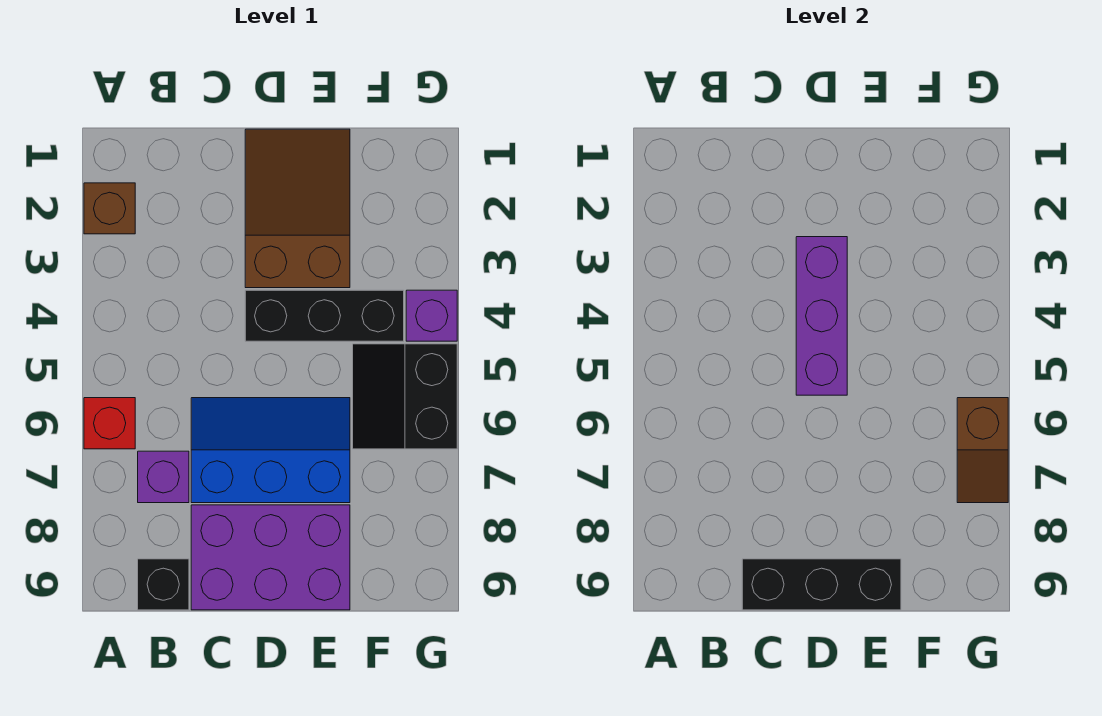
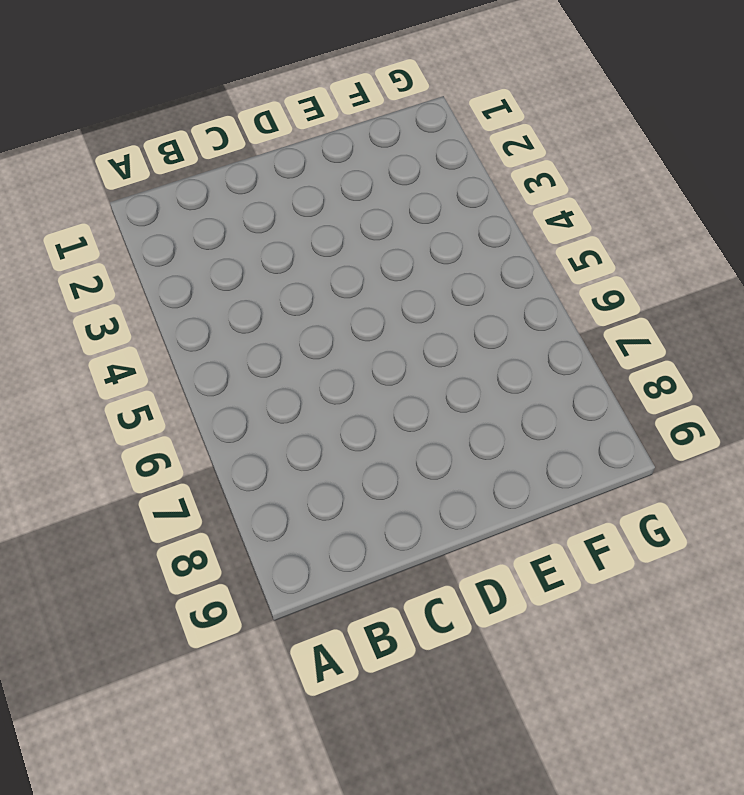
none -> brown brick A2 level 1
none -> red brick A6 level 1
none -> purple brick B7 level 1

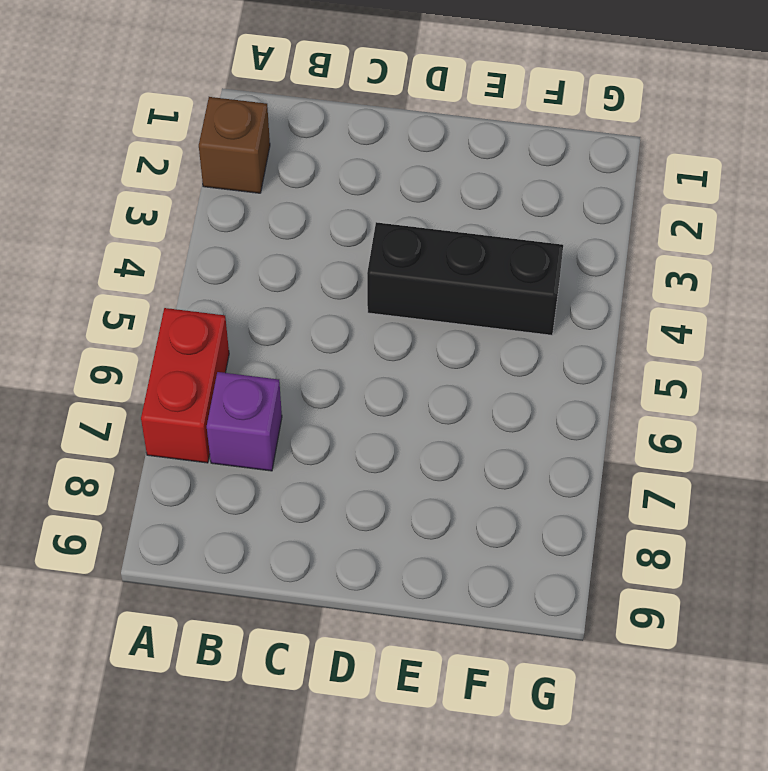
red brick A6:A7 level 1 -> red brick A6 level 1
none -> black brick B9 level 1
none -> blue slope C6:E7 level 1 top 7
none -> purple brick C8:E9 level 1

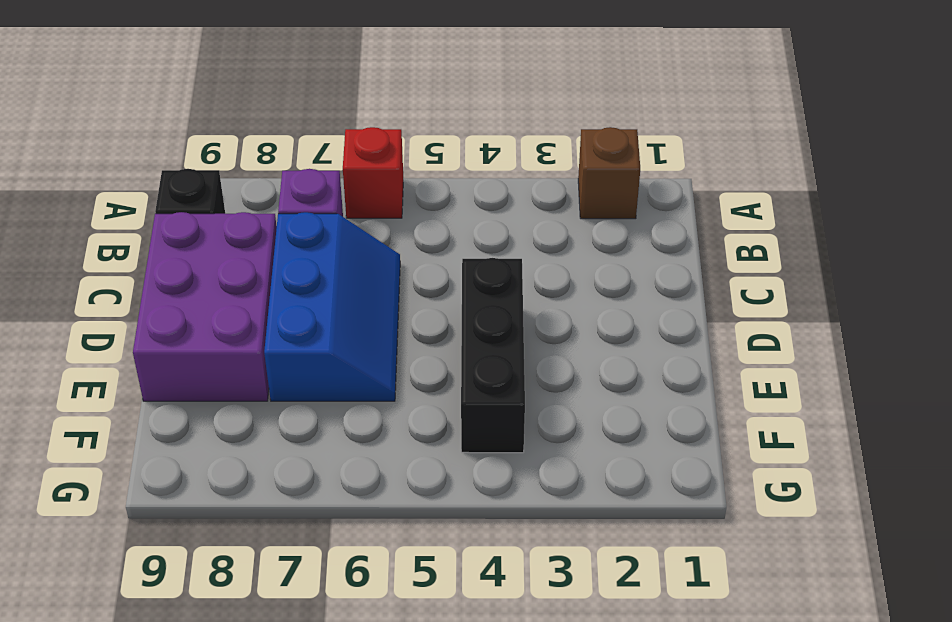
none -> brown slope D1:E3 level 1 top 3
none -> black slope F5:G6 level 1 top G
none -> purple brick G4 level 1

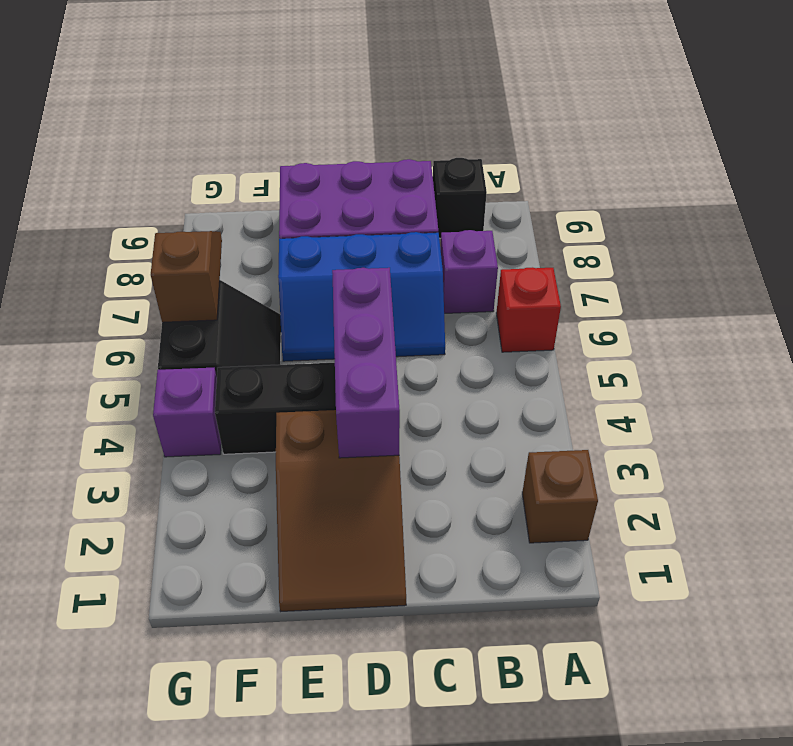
none -> black brick C9:E9 level 2

